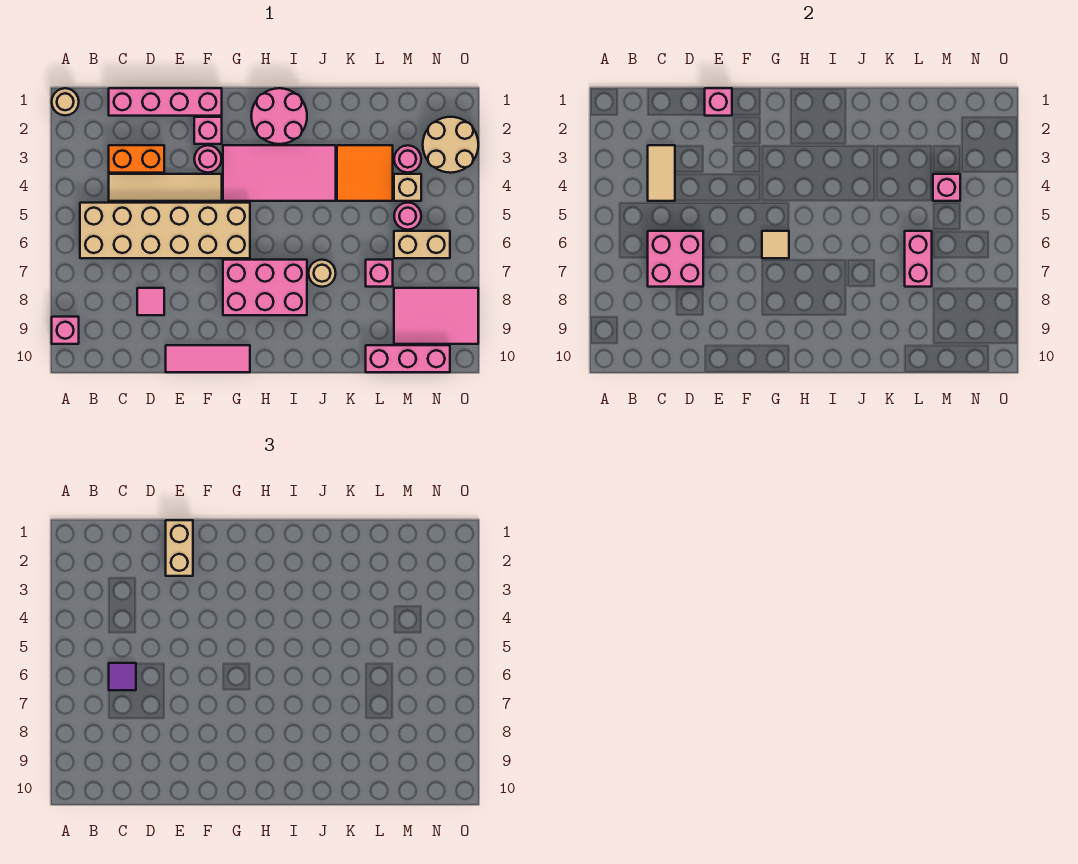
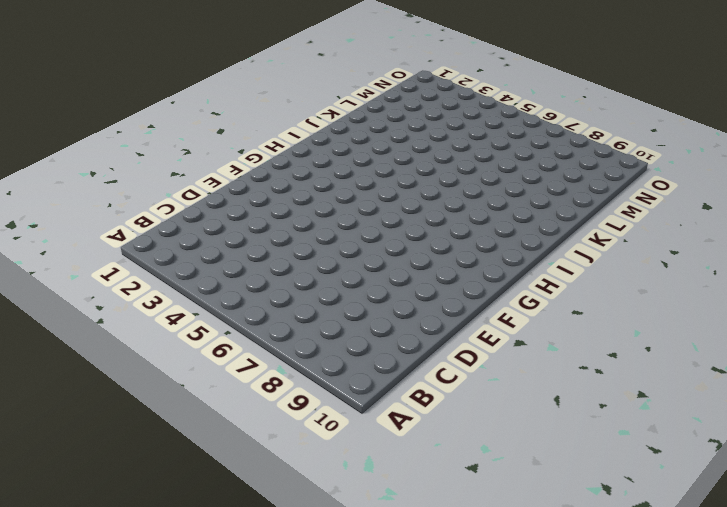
none -> tan round brick A1 level 1
none -> pink brick A9 level 1
none -> tan brick B5:G6 level 1
none -> pink brick C1:F1 level 1

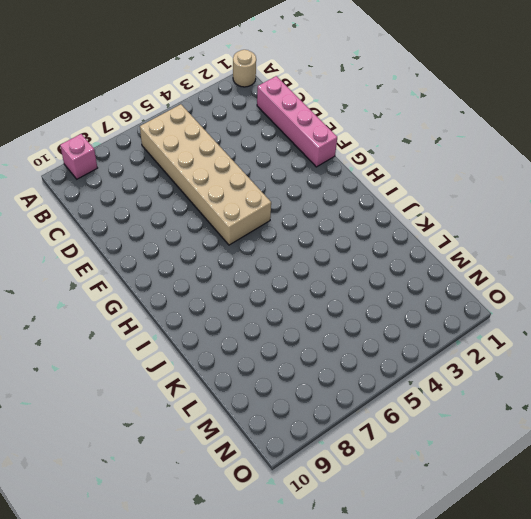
none -> orange brick C3:D3 level 1
none -> tan tile C4:F4 level 1
none -> pink tile D8 level 1
none -> pink tile E10:G10 level 1

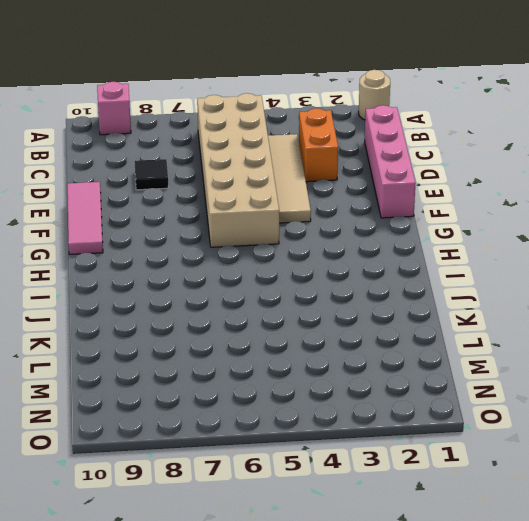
black tile D8 level 1 -> pink tile D8 level 1
none -> pink brick F2 level 1
none -> pink round brick F3 level 1
none -> pink tile G3:J4 level 1
none -> pink brick G7:I8 level 1

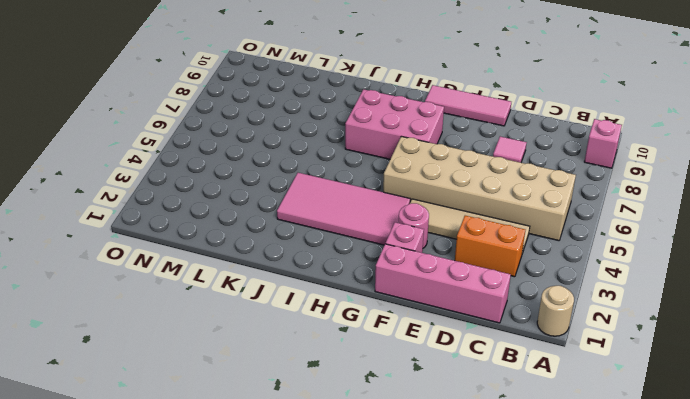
none -> pink round brick H1:I2 level 1
none -> tan round brick J7 level 1
none -> orange tile K3:L4 level 1
none -> pink brick L7 level 1

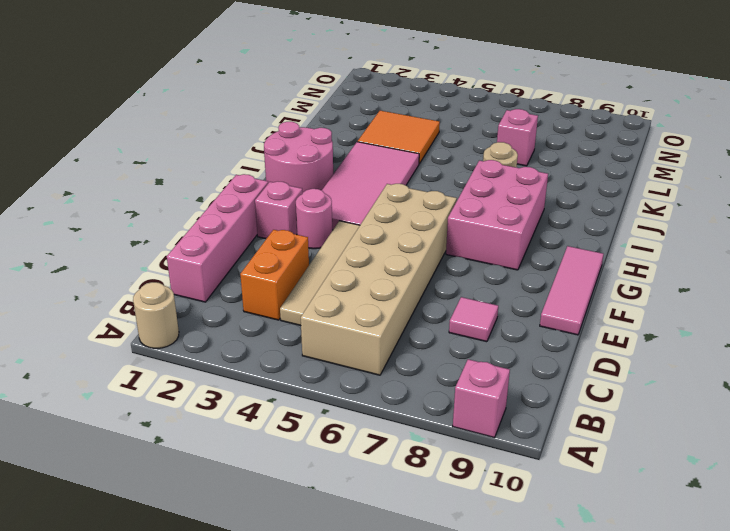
none -> pink brick L10:N10 level 1
none -> pink round brick M3 level 1
none -> tan brick M4 level 1
none -> pink round brick M5 level 1

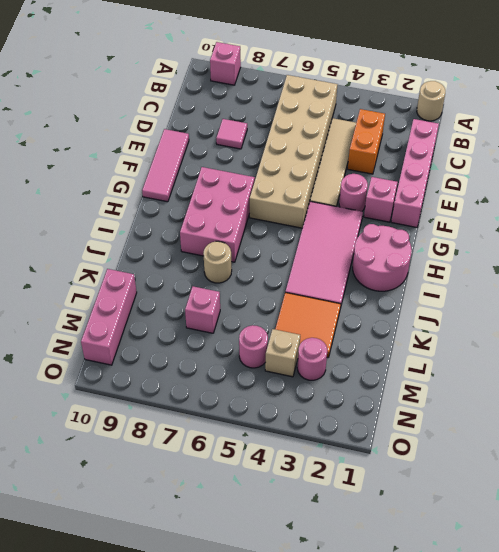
none -> tan brick M6:N6 level 1
none -> pink tile M8:O9 level 1
none -> tan round brick N2:O3 level 1
none -> tan tile C3:C4 level 2

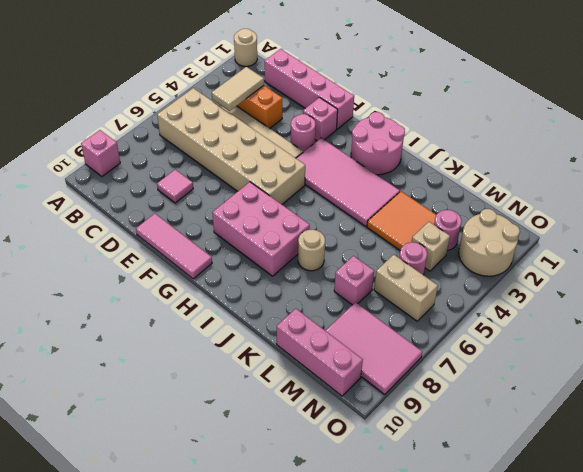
none -> pink brick C6:D7 level 2
none -> pink brick E1 level 2
none -> tan tile G6 level 2
none -> pink brick L6:L7 level 2

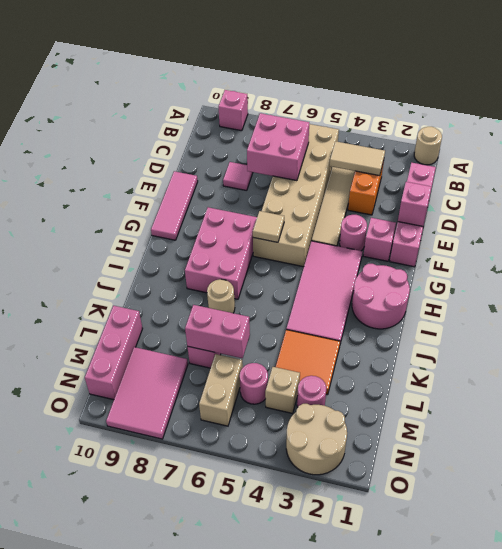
none -> pink brick M4 level 2
none -> purple tile C6 level 3
none -> tan brick E1:E2 level 3

